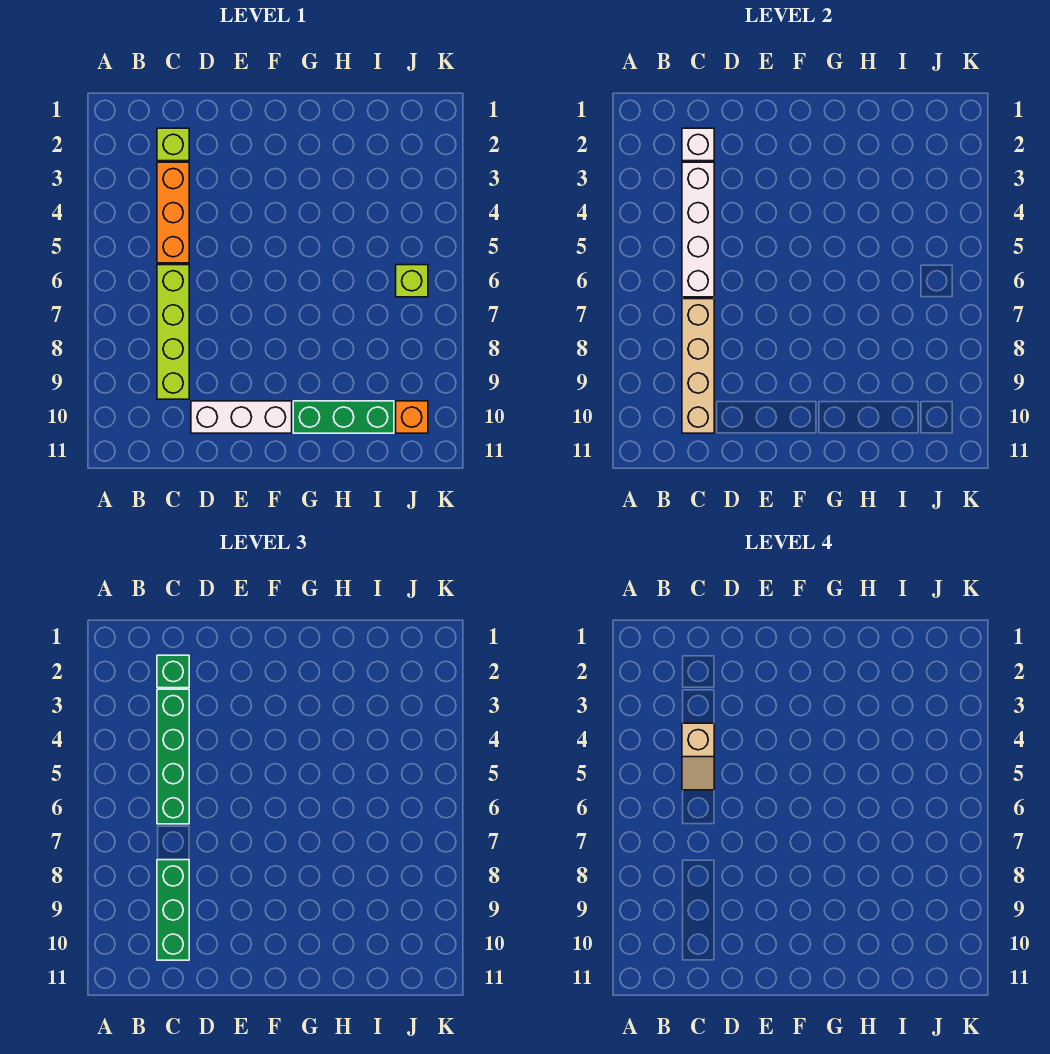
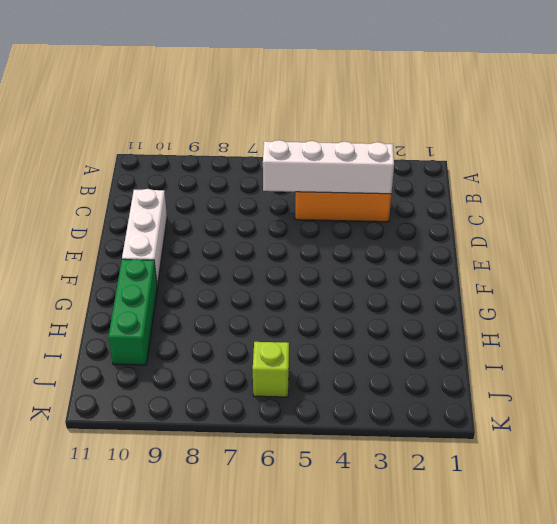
none -> lime brick C2 level 1
none -> lime brick C6:C9 level 1
none -> orange brick J10 level 1

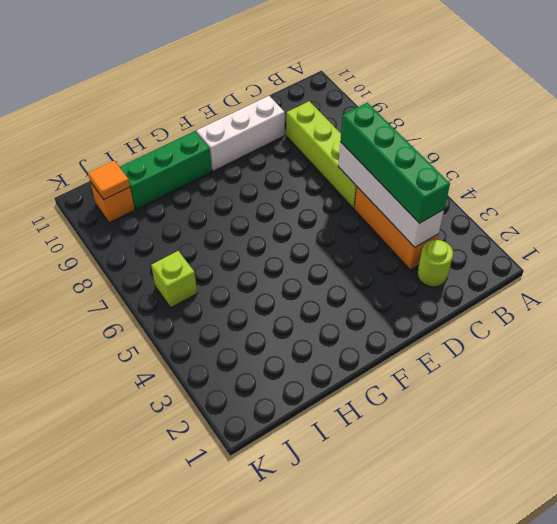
lime round brick C2 level 1 -> lime brick C2 level 1
orange tile J10 level 2 -> none
none -> white brick C2 level 2
none -> tan brick C7:C10 level 2
none -> green brick C2 level 3

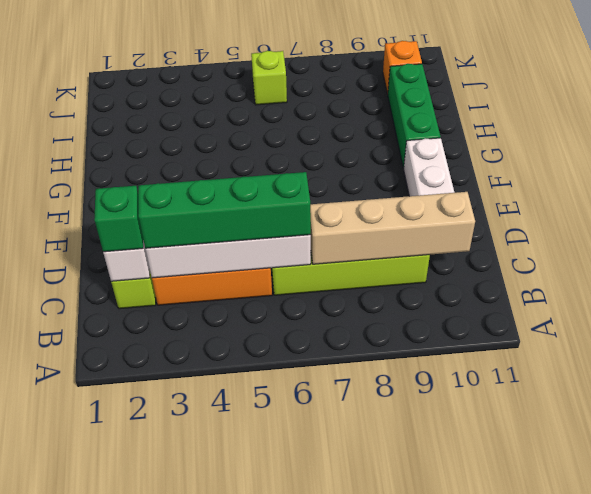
none -> green brick C8:C10 level 3
none -> tan slope C4:C5 level 4 top 4

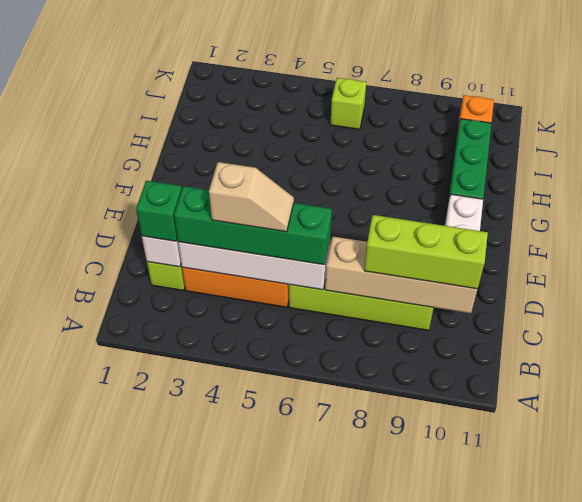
lime brick C8:C10 level 3 -> green brick C8:C10 level 3

